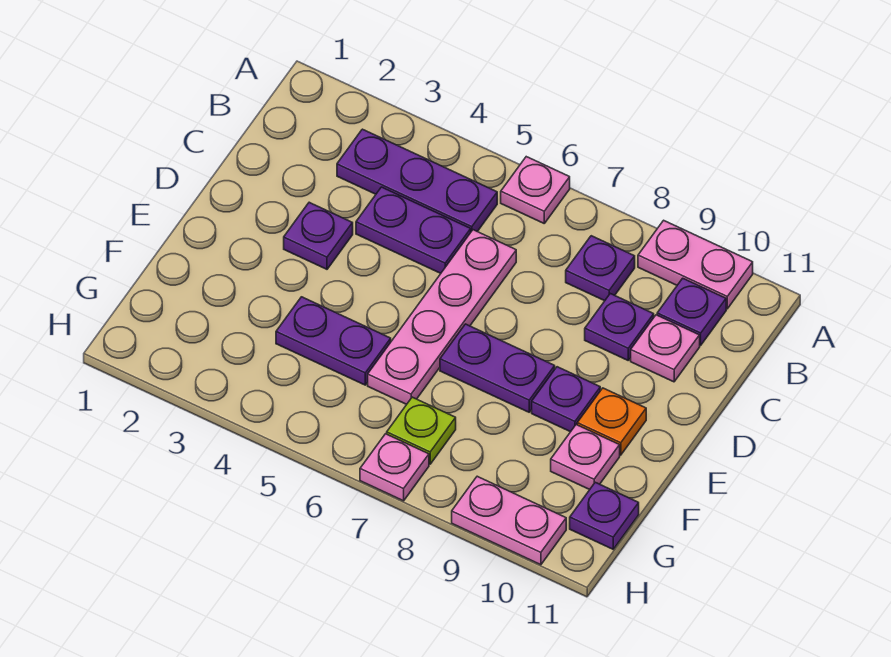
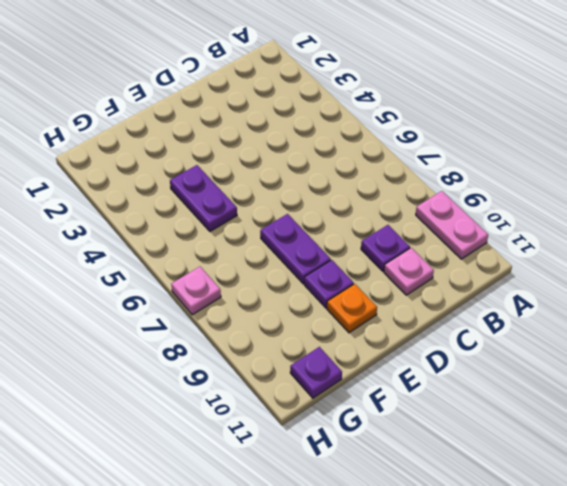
none -> pink plate A6 level 1
none -> purple plate B3:B5 level 1
none -> purple plate B8 level 1

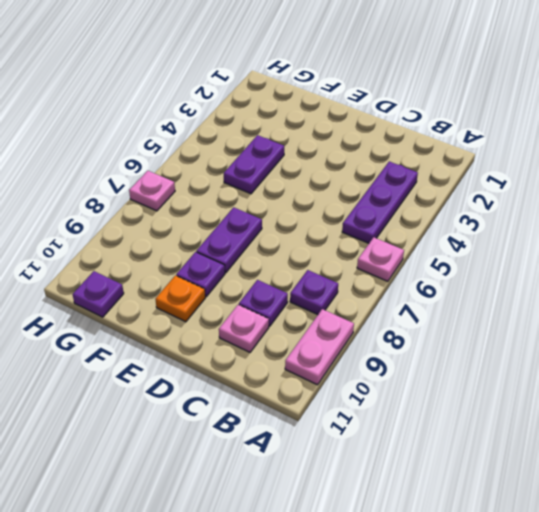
none -> purple plate B10 level 1
none -> purple plate C4:C5 level 1
none -> pink plate C6:F6 level 1

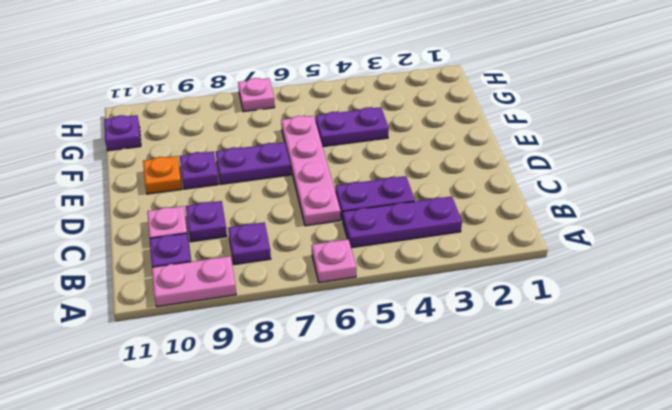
none -> purple plate D3 level 1
none -> pink plate F10 level 1
none -> lime plate G7 level 1

